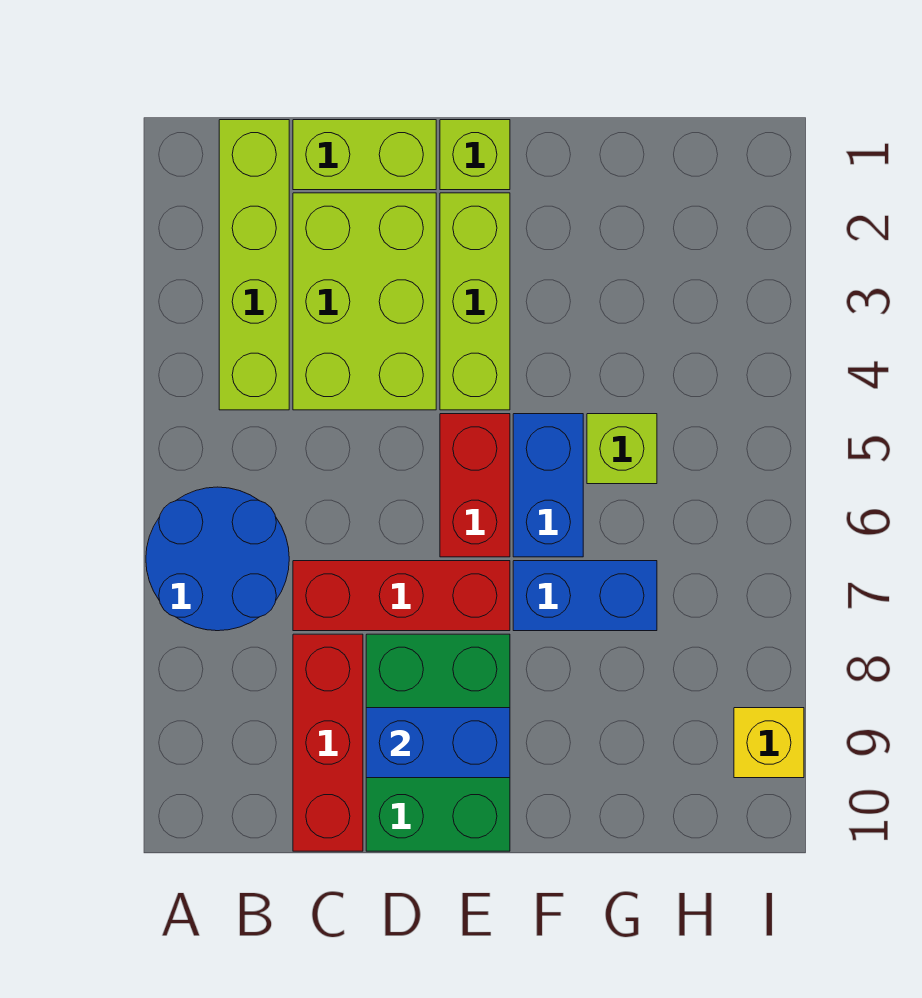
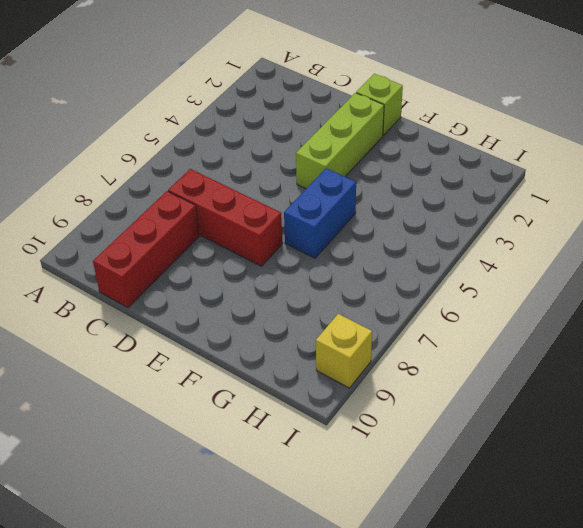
none -> blue round brick A6:B7 level 1
none -> lime brick B1:B4 level 1
none -> lime brick C1:D1 level 1

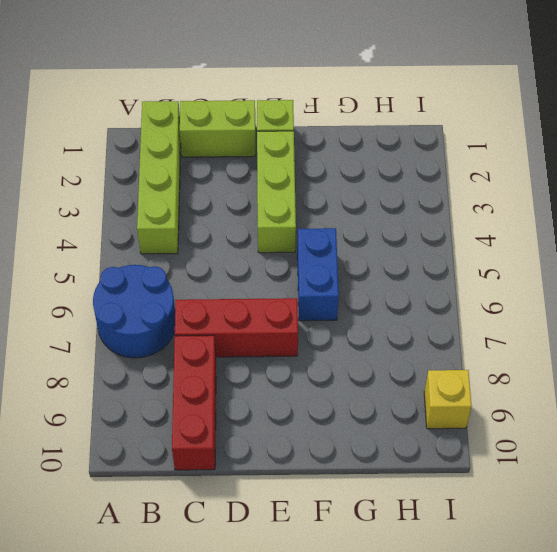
none -> lime brick C2:D4 level 1
none -> green brick D8:E10 level 1
none -> red brick E5:E6 level 1

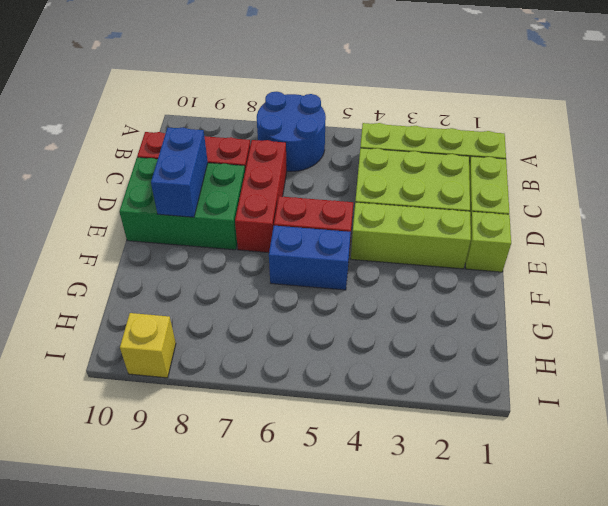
none -> blue brick F7:G7 level 1
none -> lime brick G5 level 1

